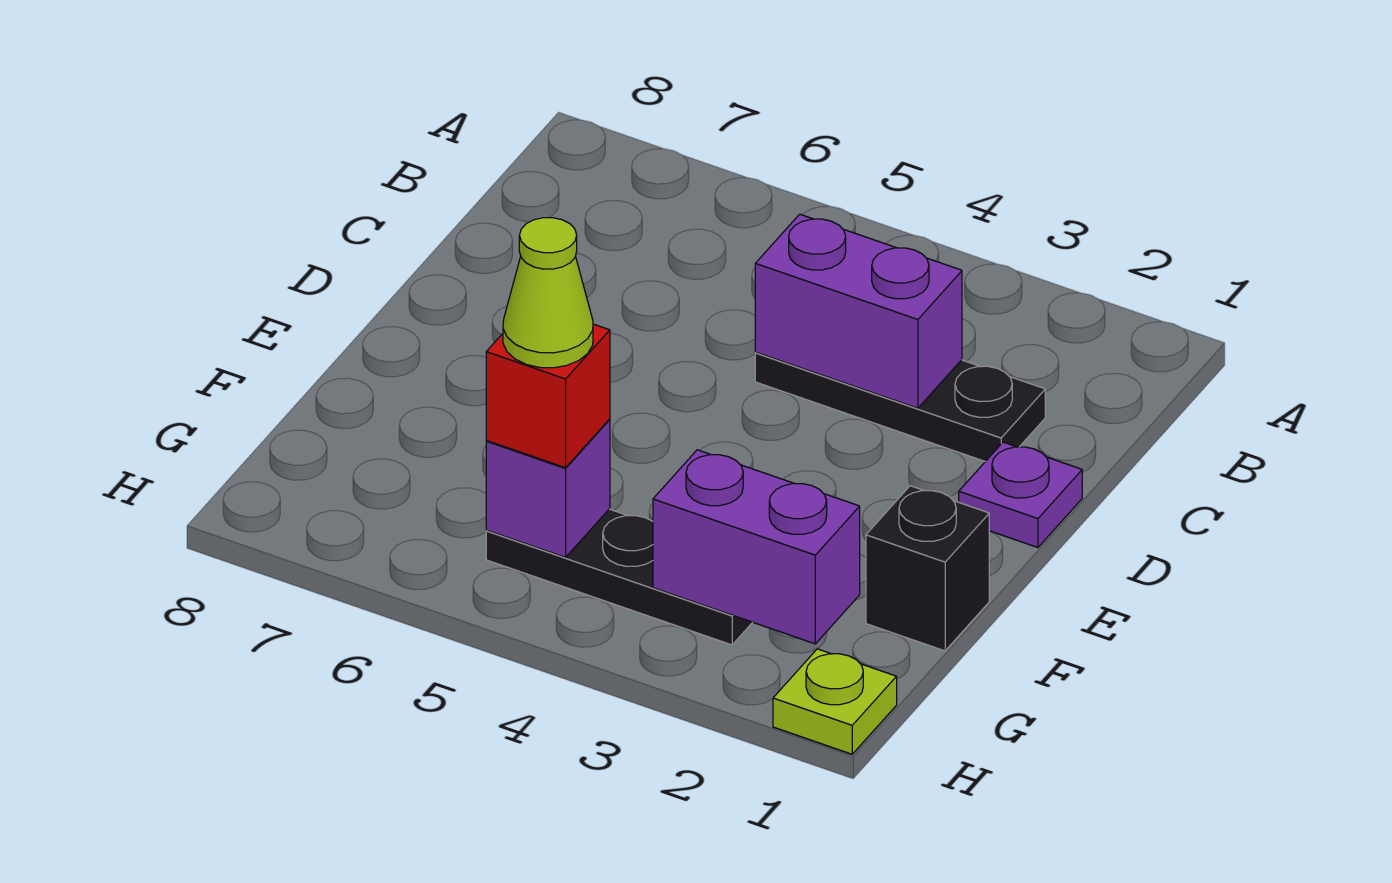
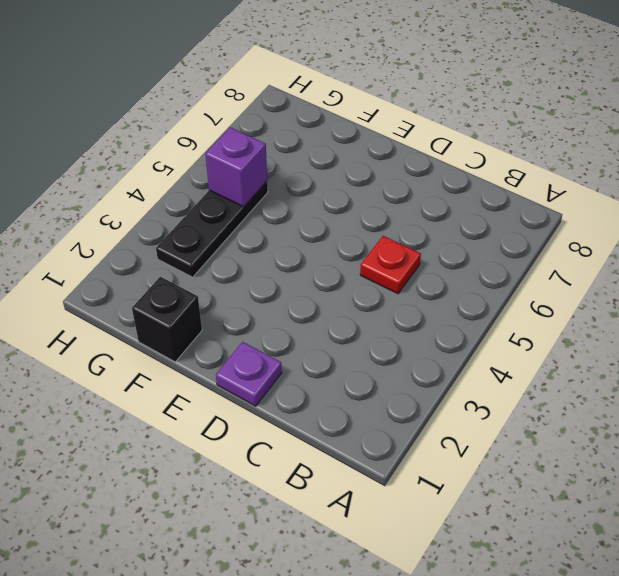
red plate C5 level 1 -> none
none -> black plate C2:C4 level 1
none -> lime plate H1 level 1

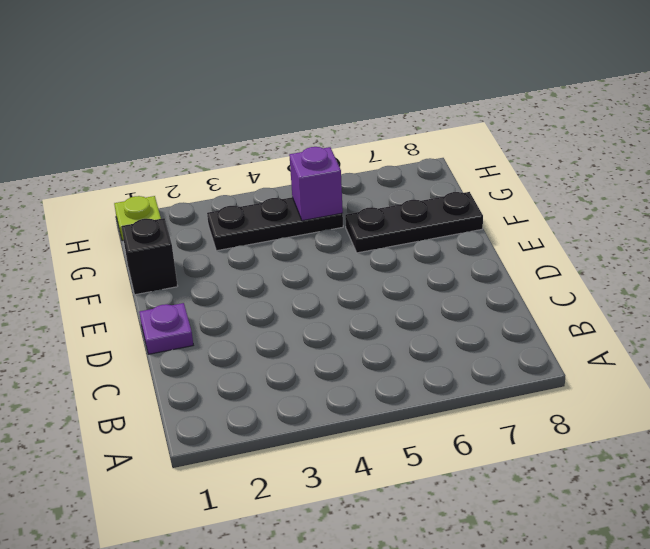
black plate F6:F8 level 1 -> black plate C2:C4 level 1
none -> purple brick C3:C4 level 2
none -> purple brick G2:G3 level 2

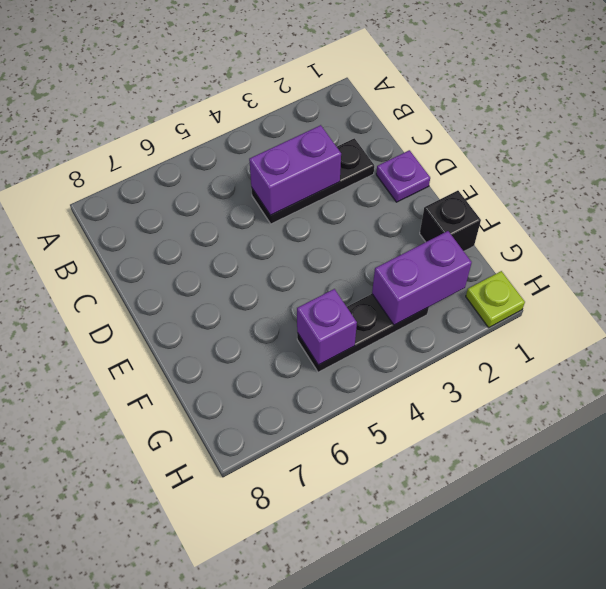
none -> red brick G5 level 3
none -> lime cone G5 level 4

